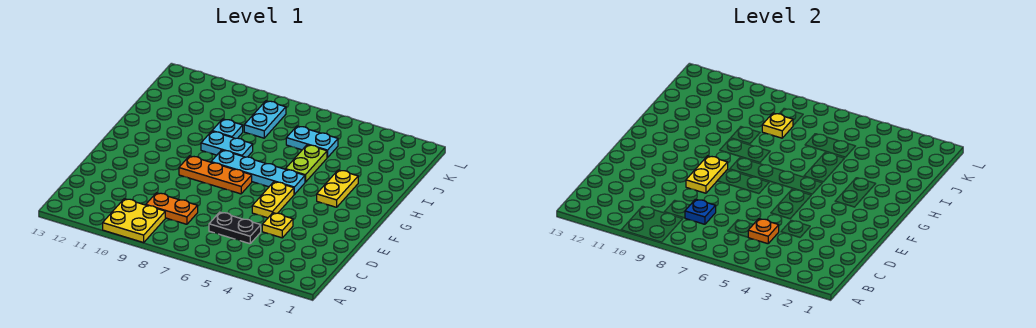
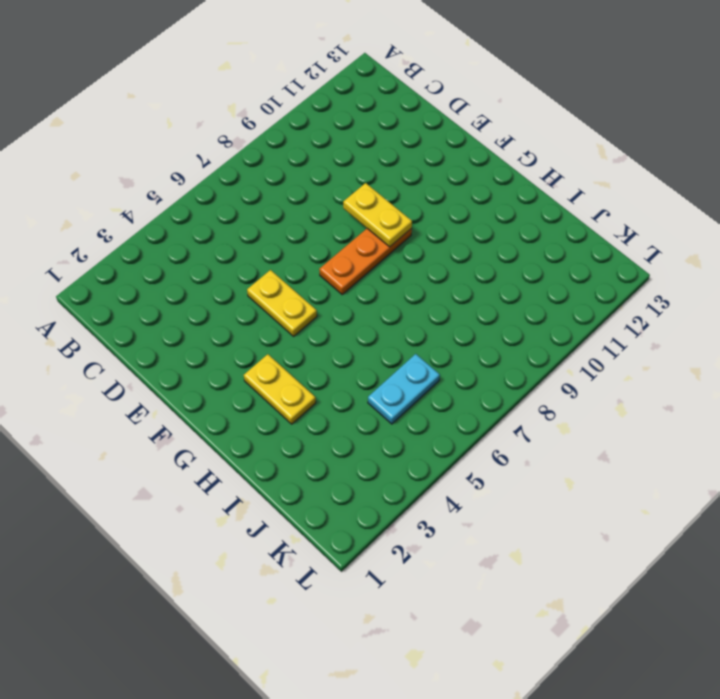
none -> yellow plate A9:B10 level 1
none -> black plate C5:C6 level 1
none -> orange plate C8:C9 level 1

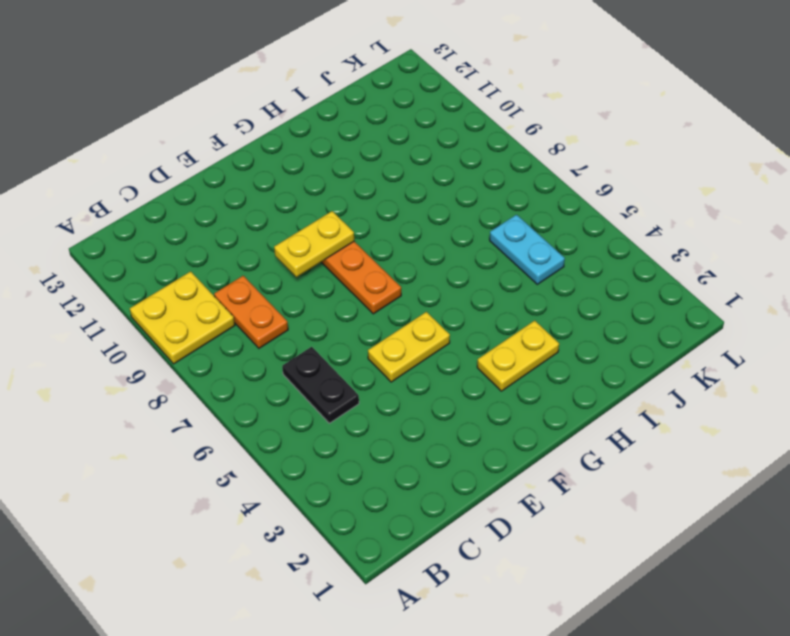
none -> yellow plate D4 level 1
none -> cyan plate G5:G8 level 1
none -> lime plate H5:I5 level 1

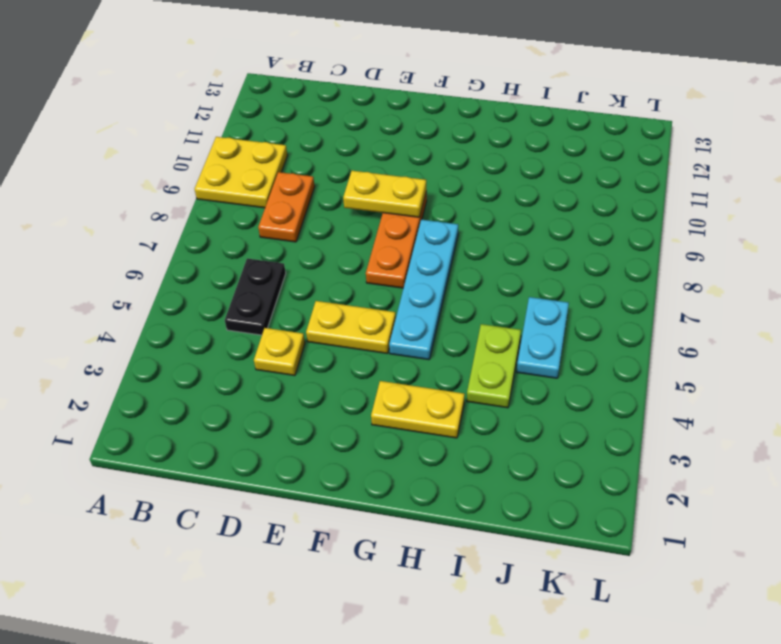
lime plate I4:I5 level 1 -> lime plate H5:I5 level 1
none -> cyan plate H8:H9 level 1
none -> cyan plate I9 level 1
none -> cyan plate J8:K8 level 1

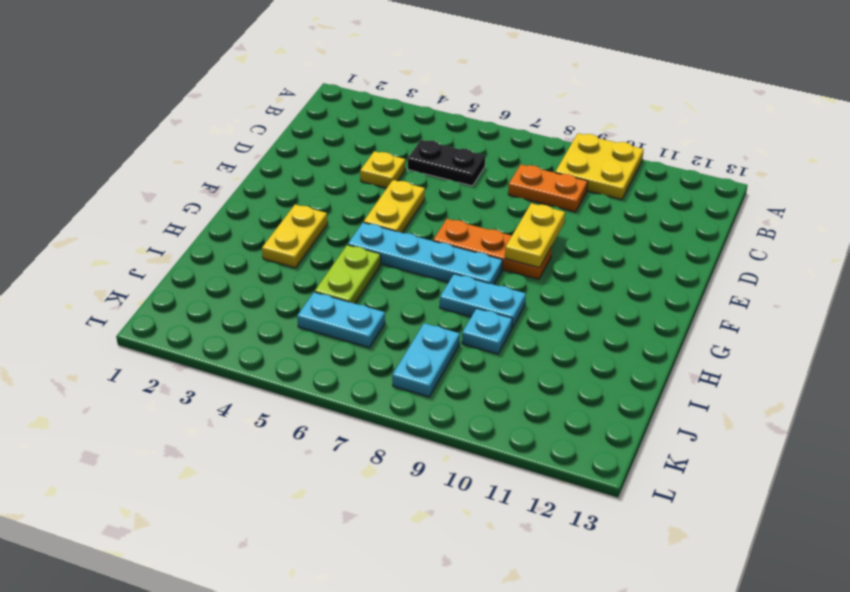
none -> orange plate C5 level 2
none -> blue plate C8 level 2
none -> yellow plate J8 level 2

